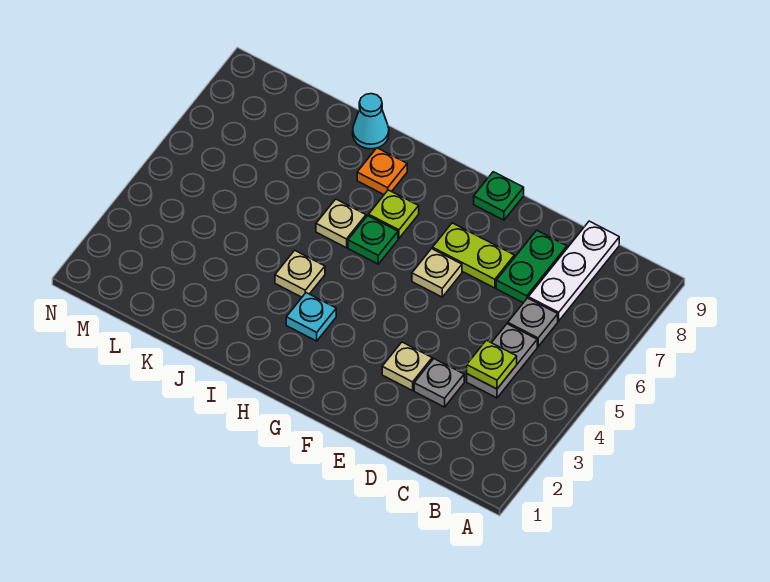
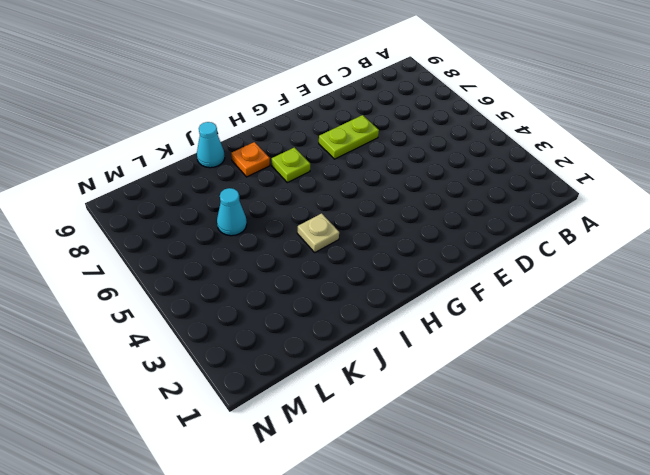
cyan cone K6 level 1 -> none
none -> grey plate C4:C5 level 1
none -> grey plate C6 level 1
none -> white plate C7:C9 level 1

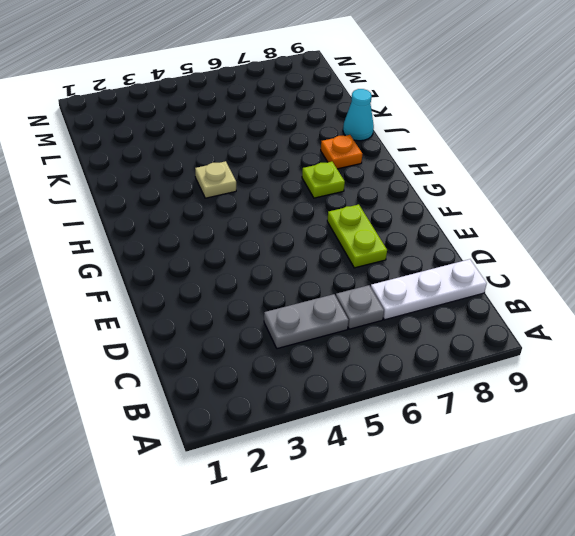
none -> grey plate D3 level 1
none -> green plate D7:D8 level 1
none -> tan plate E3 level 1

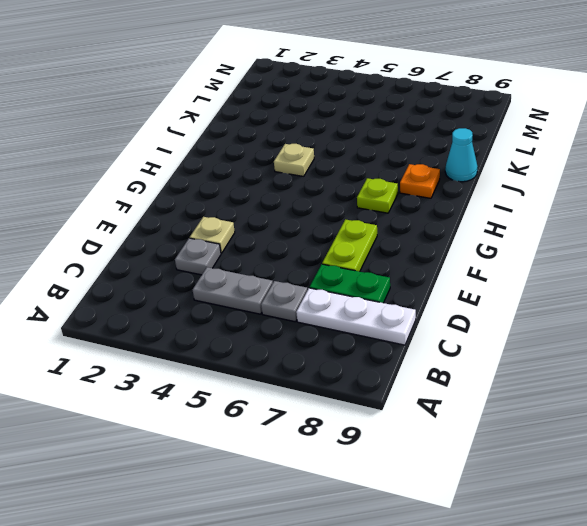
none -> tan plate F6 level 1
none -> green plate F9 level 1
none -> cyan plate H3 level 1

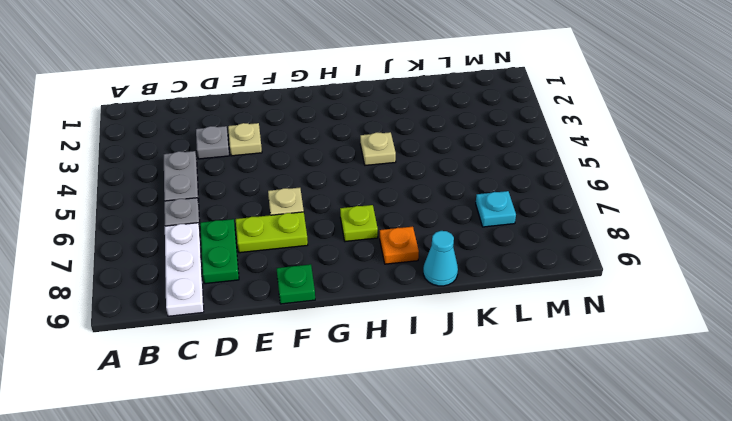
cyan plate L7 level 1 -> cyan plate H3 level 1
none -> green plate H6 level 1
none -> tan plate I6 level 1
none -> lime plate C4 level 2

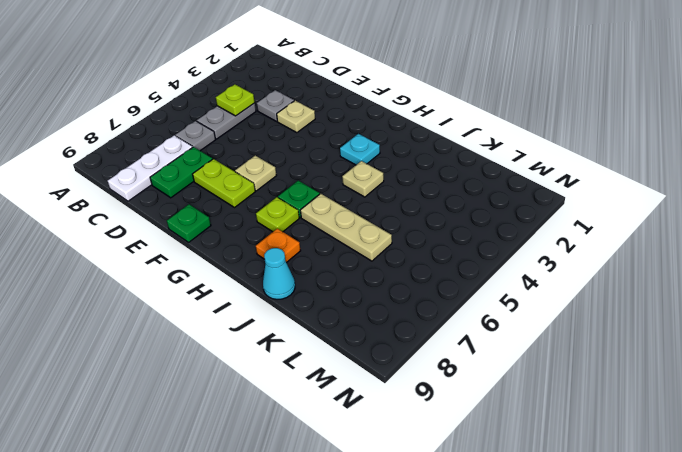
tan plate I6:K6 level 1 -> tan plate I6 level 1

